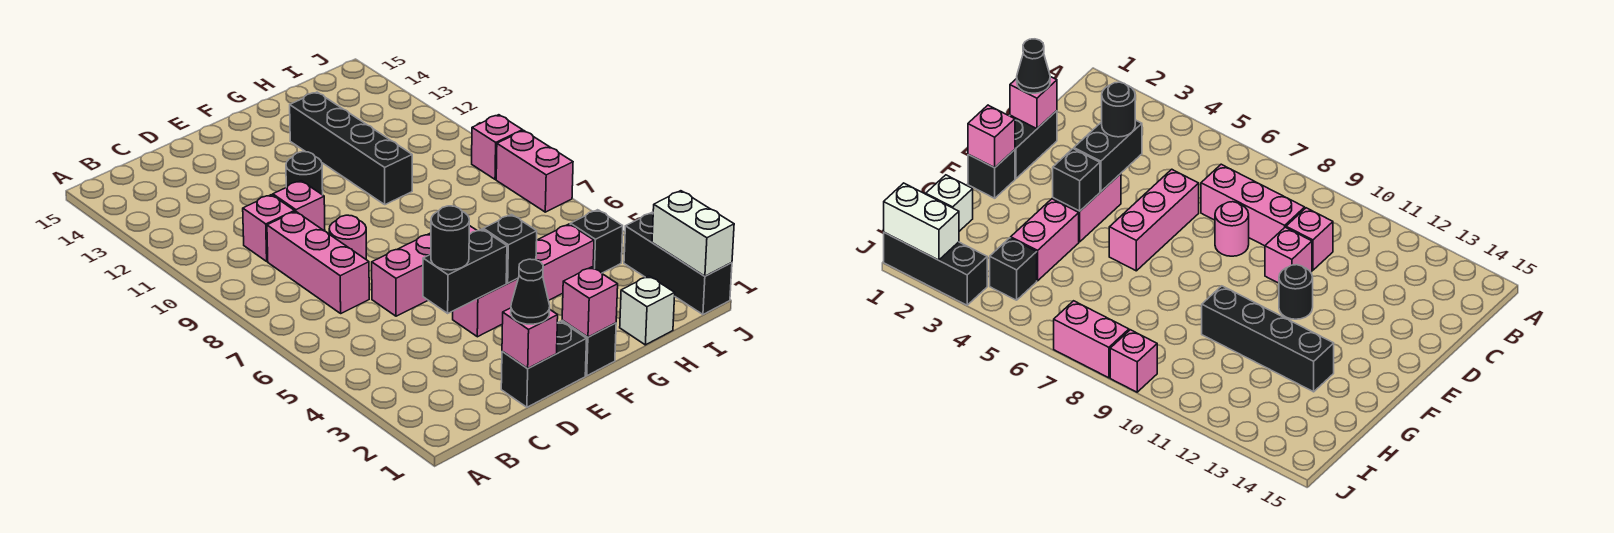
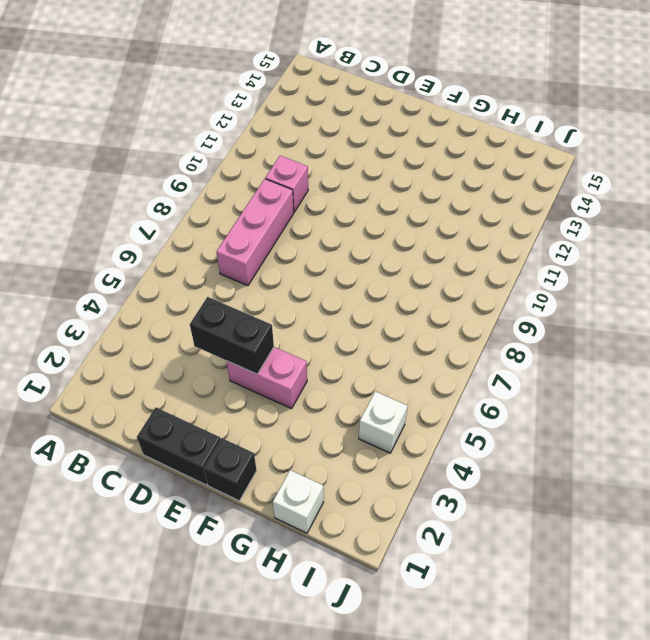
white brick I4 level 1 -> black brick I4 level 1
none -> pink brick D6:F6 level 1
none -> pink round brick D8 level 1
none -> pink brick D10 level 1

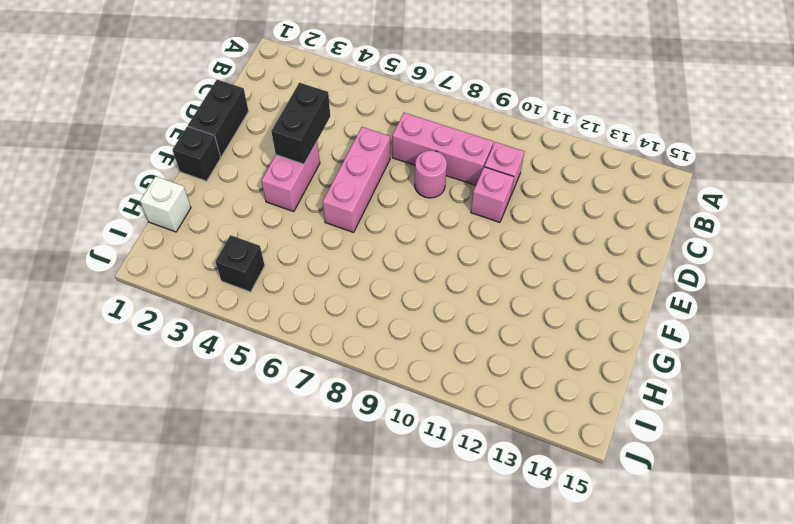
none -> black round brick E11 level 1
none -> pink brick G4:H4 level 1
none -> black brick G10:G13 level 1

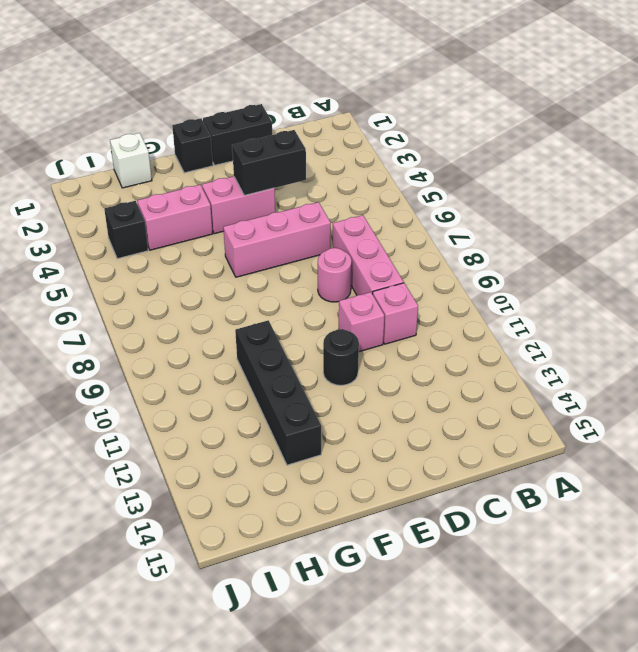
none -> black brick J1:J3 level 1
none -> pink brick J7:J8 level 1
none -> pink brick J9 level 1

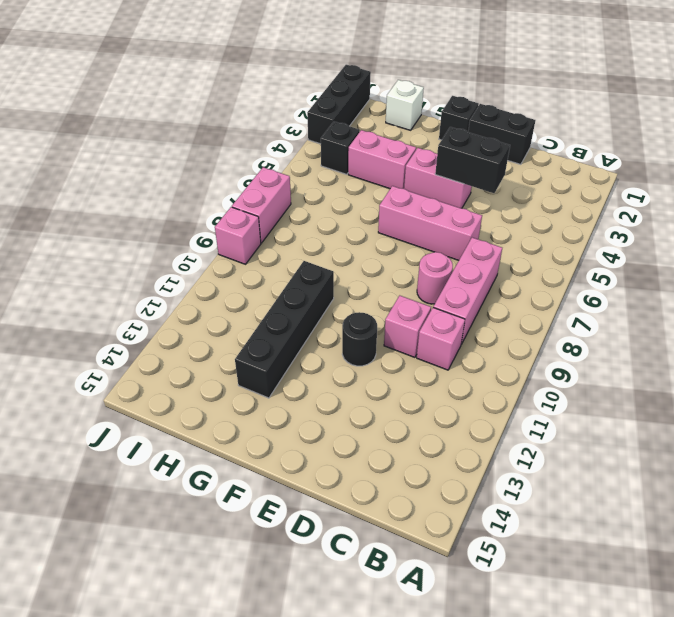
none -> pink brick D1 level 2
none -> pink brick F1 level 2
none -> black brick F4 level 2

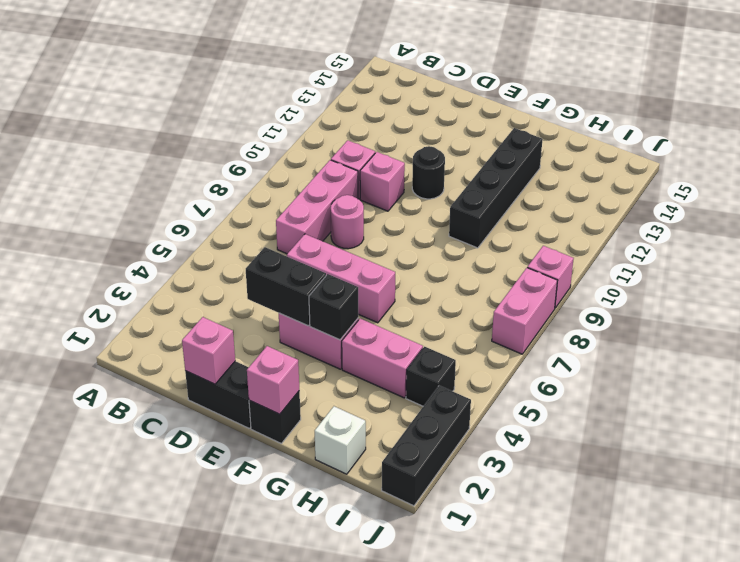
none -> white brick J1:J2 level 2
none -> black cone D1 level 3
none -> black round brick D4 level 3

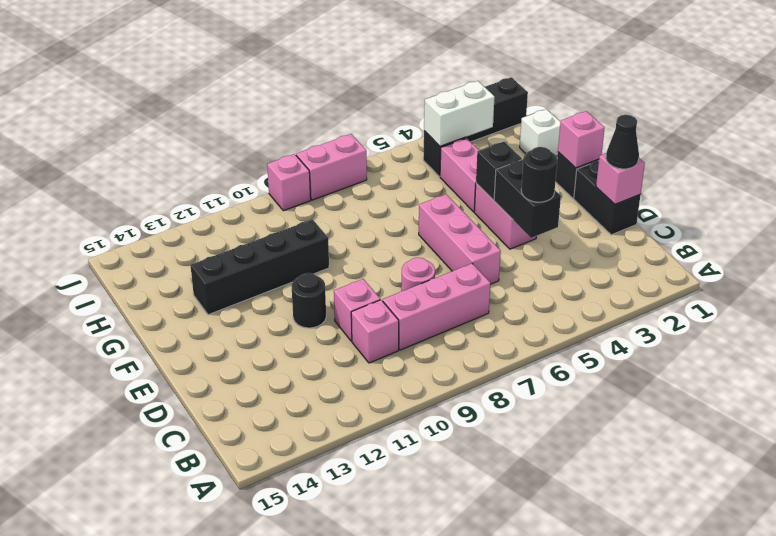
white brick I3:I4 level 2 -> white brick J1:J2 level 2

